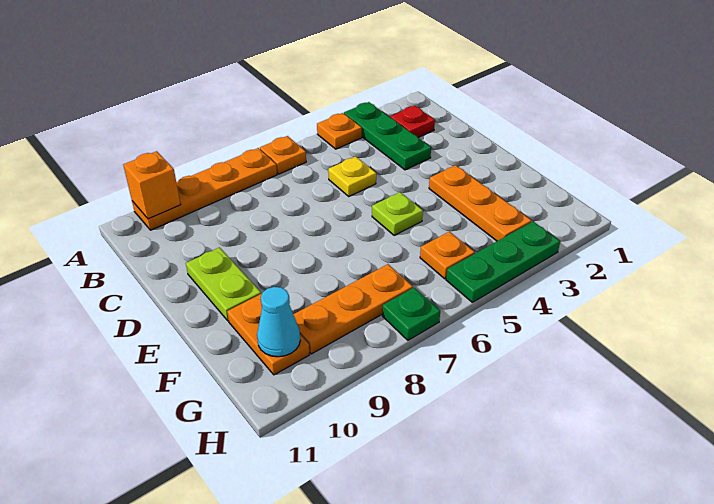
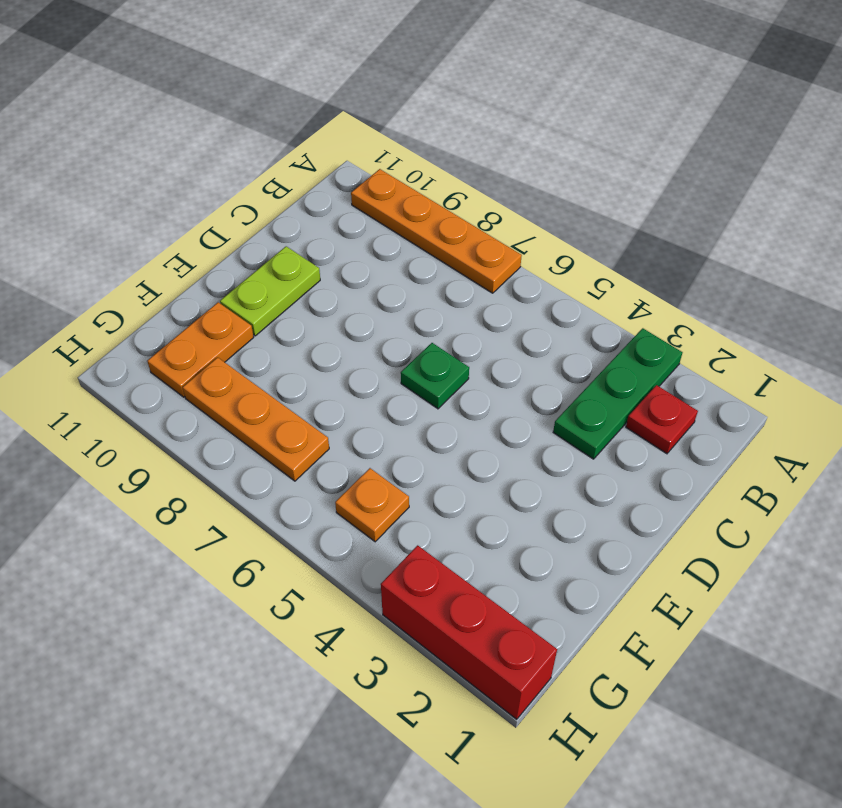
green plate D6 level 1 -> green plate H7 level 1
red brick H1:H3 level 1 -> green plate H3:H5 level 1
none -> orange plate A4 level 1
none -> orange plate A6 level 1
none -> yellow plate C5 level 1

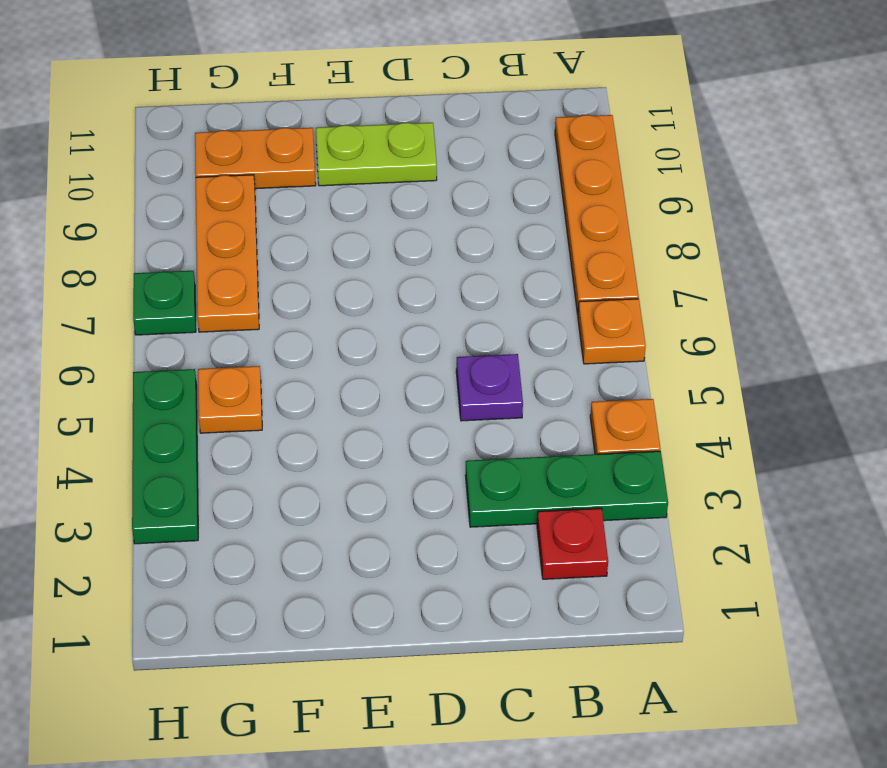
purple plate C5 level 1 -> yellow plate C5 level 1
none -> orange plate E3:G3 level 1
none -> lime plate E5 level 1
none -> orange brick A10 level 2

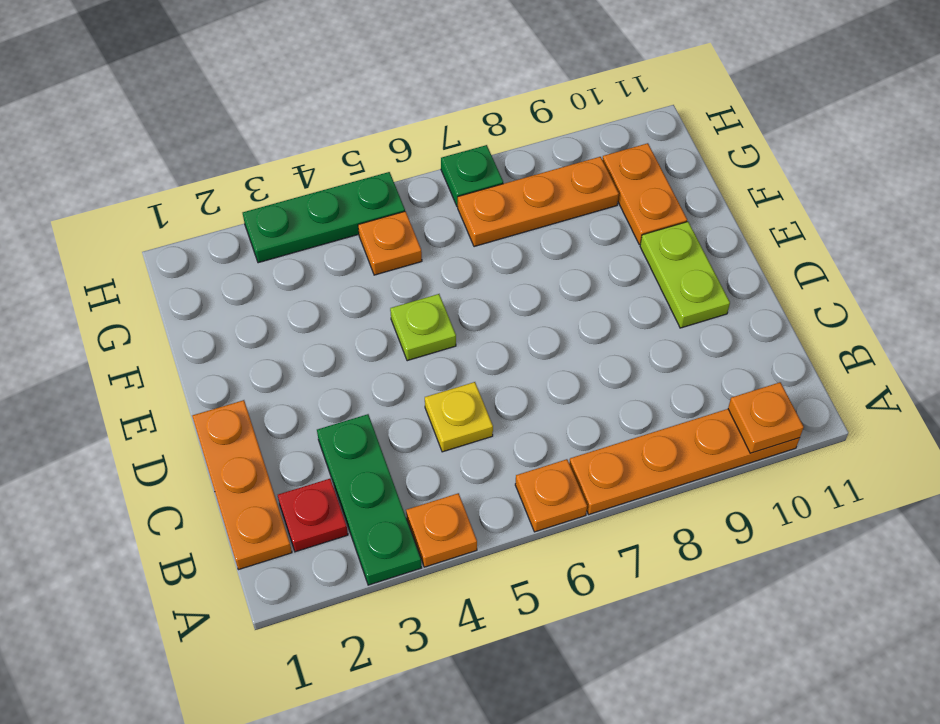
orange plate A10 level 2 -> orange brick A10 level 2
orange plate B1:D1 level 1 -> orange plate E3:G3 level 1
none -> cyan cone G10 level 2

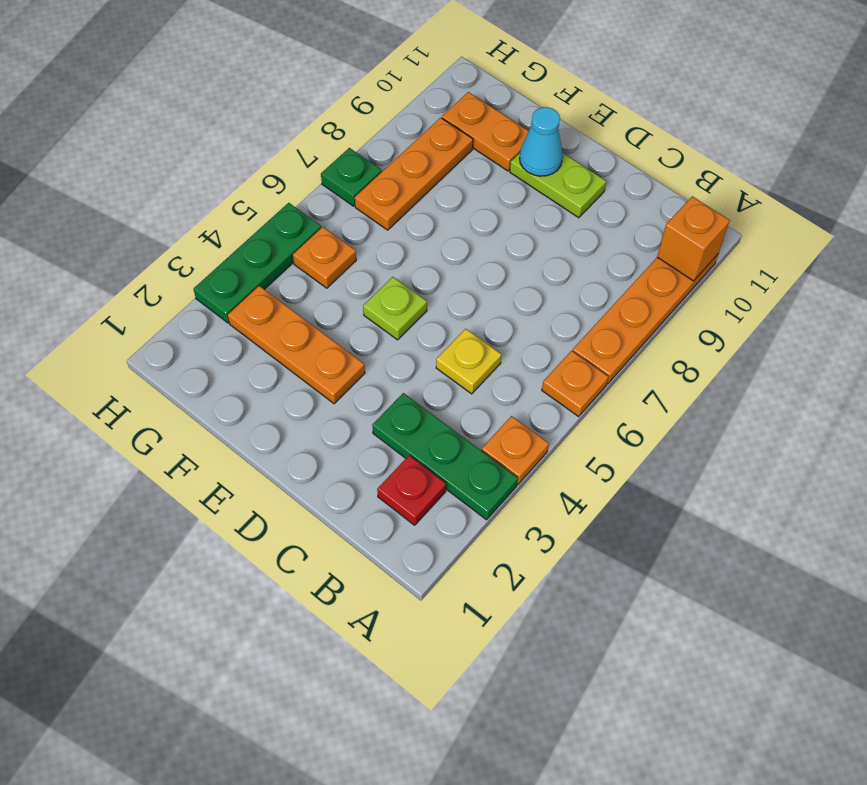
cyan cone E10 level 2 -> cyan cone G10 level 2

